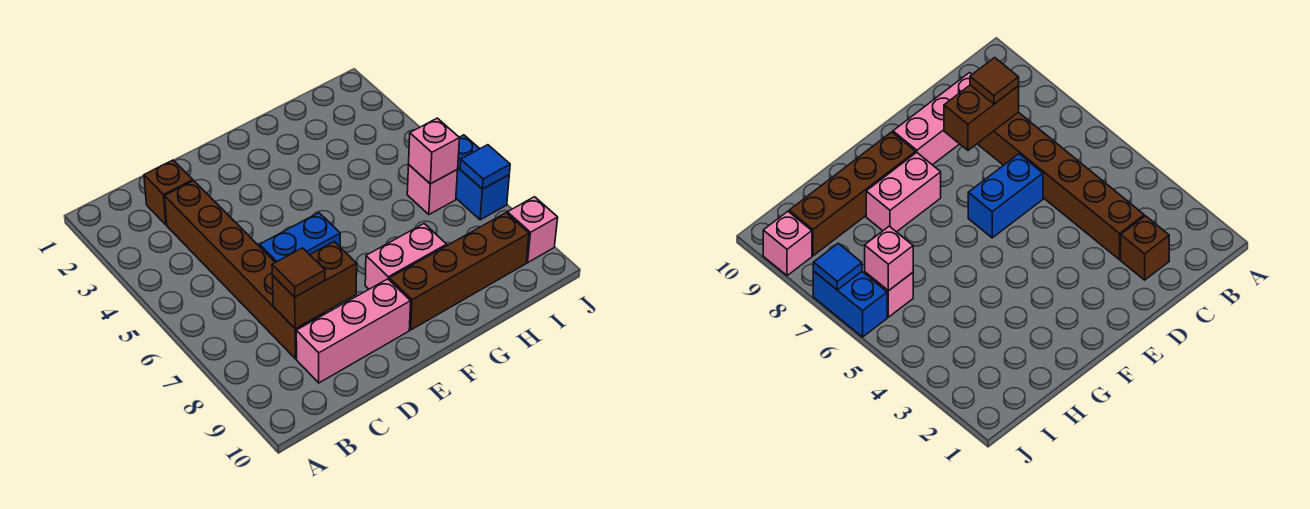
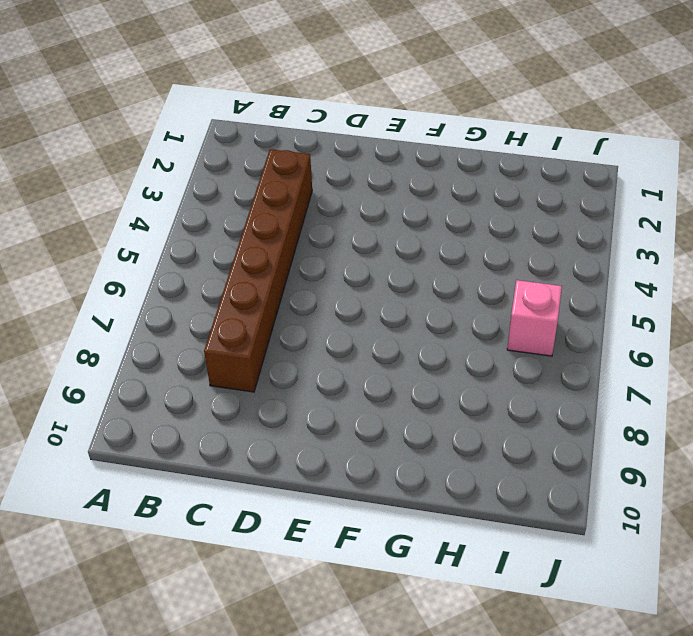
none -> brown brick C2 level 1
none -> pink brick C9:E9 level 1
none -> blue brick D6:E6 level 1

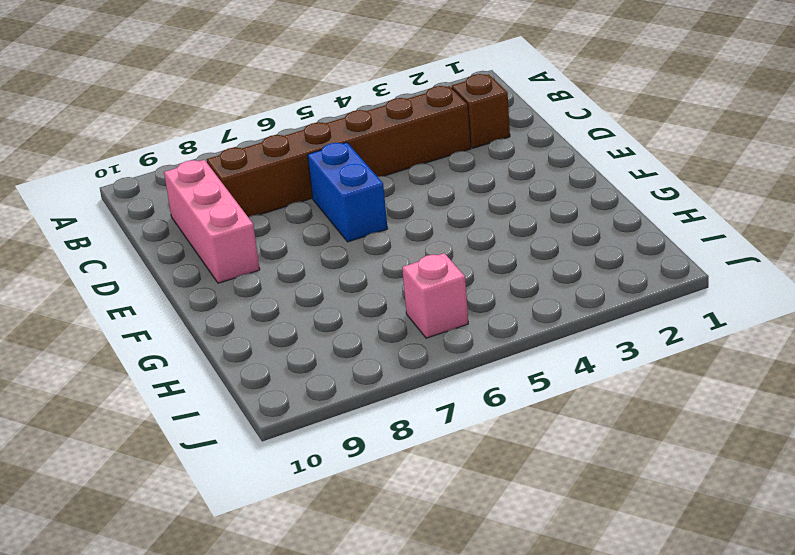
none -> pink brick F8:G8 level 1
none -> brown brick F9:I9 level 1
none -> blue brick J6:J7 level 1

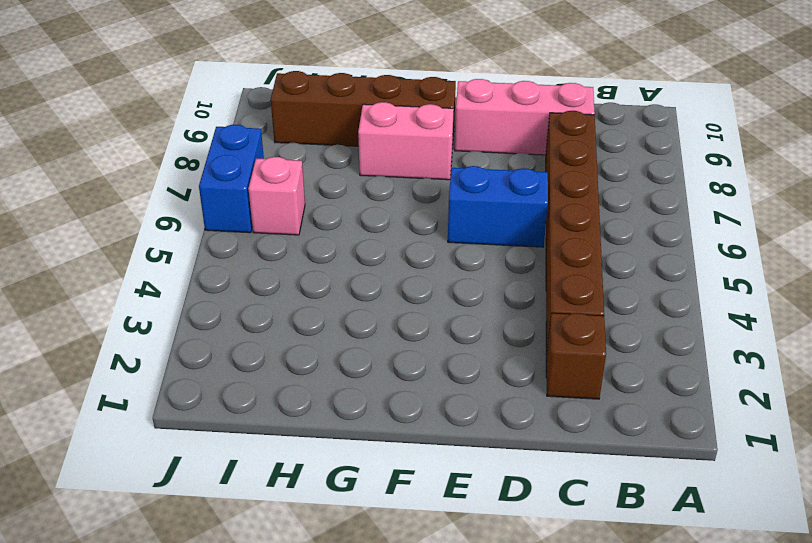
none -> pink brick J9 level 1
none -> brown brick C8:D8 level 2
none -> pink brick I6 level 2

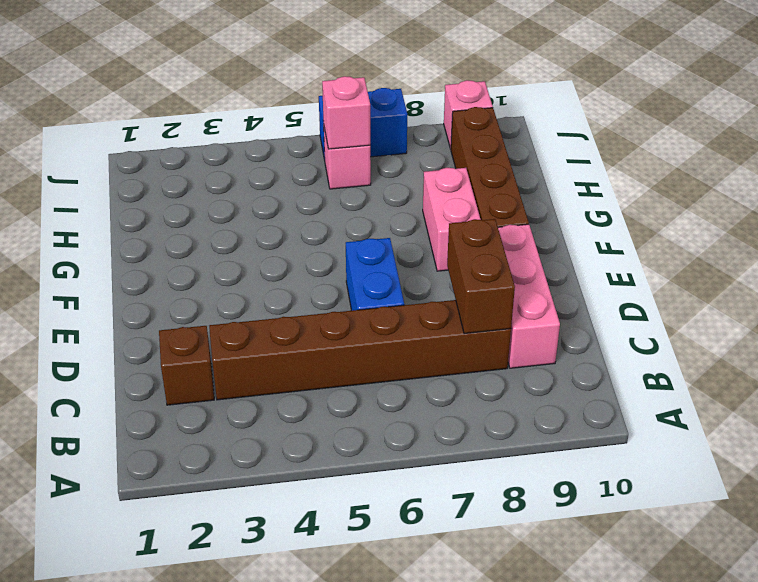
none -> blue tile J7 level 2
none -> brown tile C8 level 3

